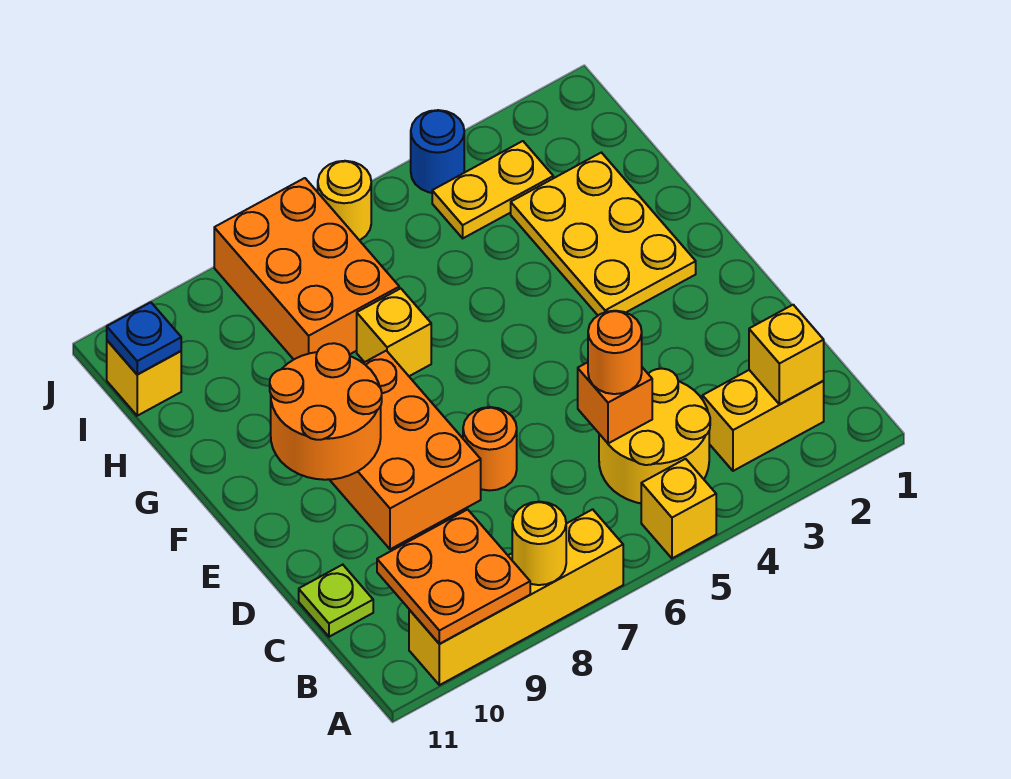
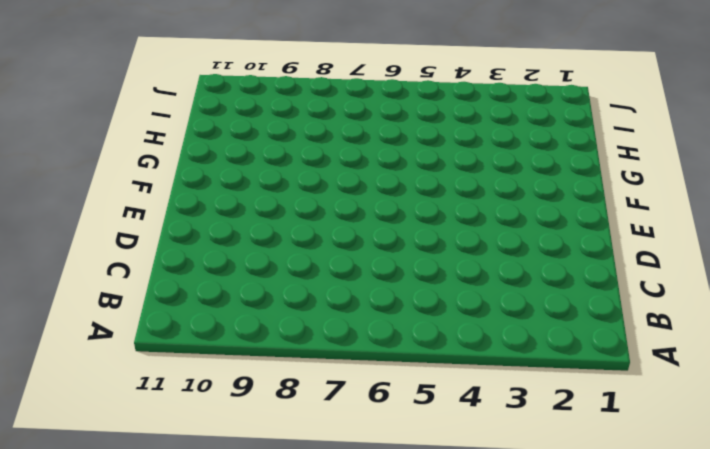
none -> yellow brick A5 level 1
none -> yellow brick A7:A10 level 1
none -> yellow brick B2:B3 level 1

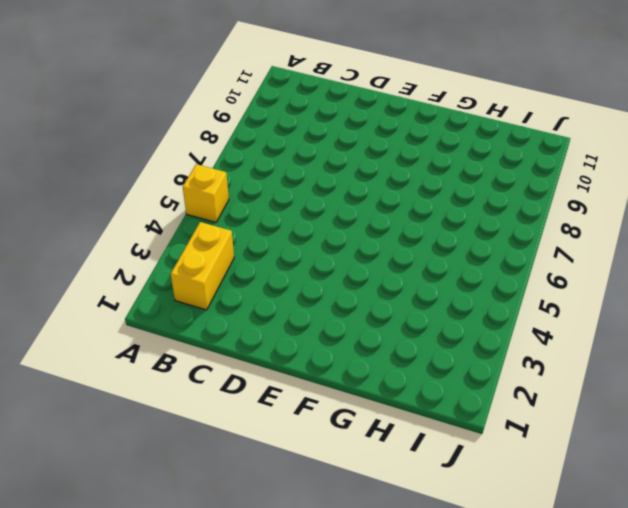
none -> yellow brick A7:A10 level 1
none -> yellow round brick B4:C5 level 1
none -> lime plate C11 level 1

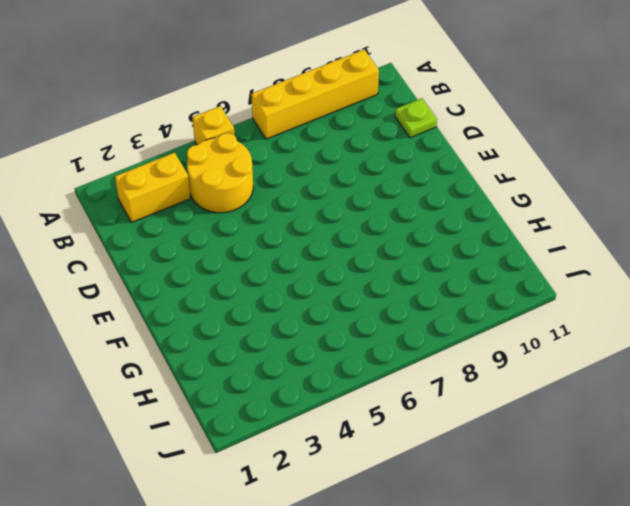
none -> orange round brick D7 level 1
none -> orange brick D8:F9 level 1
none -> yellow plate F2:H3 level 1

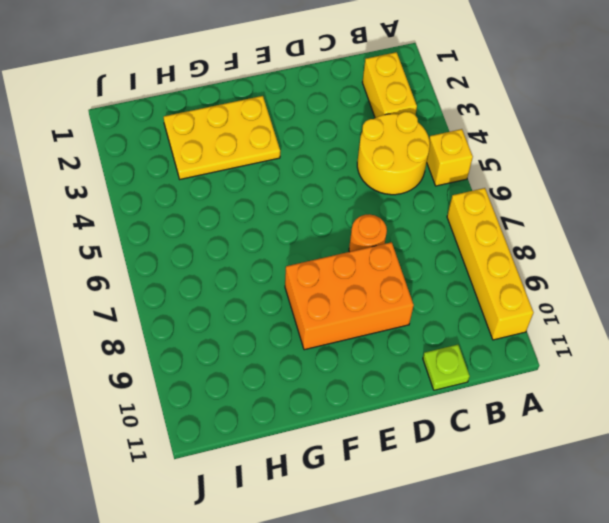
none -> yellow brick G7 level 1
none -> orange brick H7:J8 level 1
none -> yellow plate I3:I4 level 1

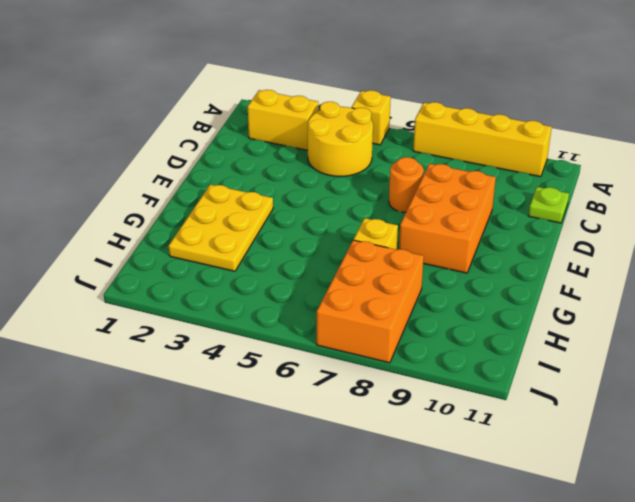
none -> yellow plate I3:I4 level 1
none -> yellow brick I11 level 1
none -> blue round brick J4 level 1

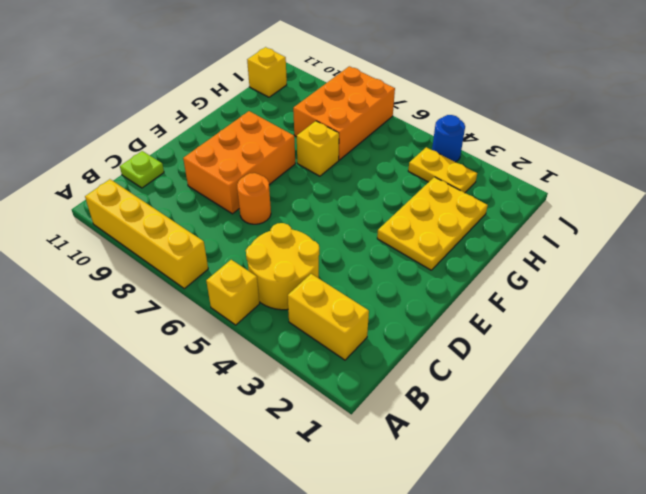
none -> yellow round brick J6 level 1
none -> yellow round brick A8 level 2
none -> orange plate A9:B10 level 2

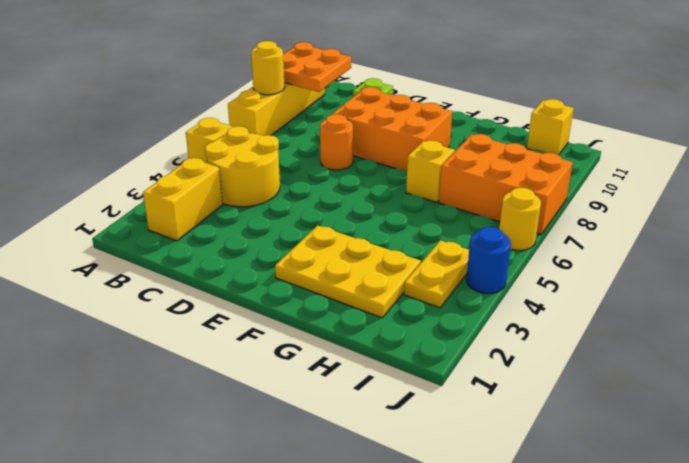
none -> yellow brick B2 level 2
none -> orange brick C5 level 2
none -> orange round brick E9:F10 level 2

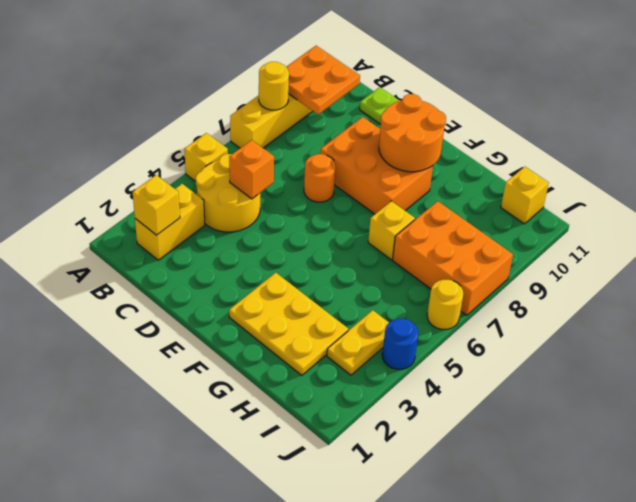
none -> blue plate I11 level 2
none -> orange round brick C5 level 3

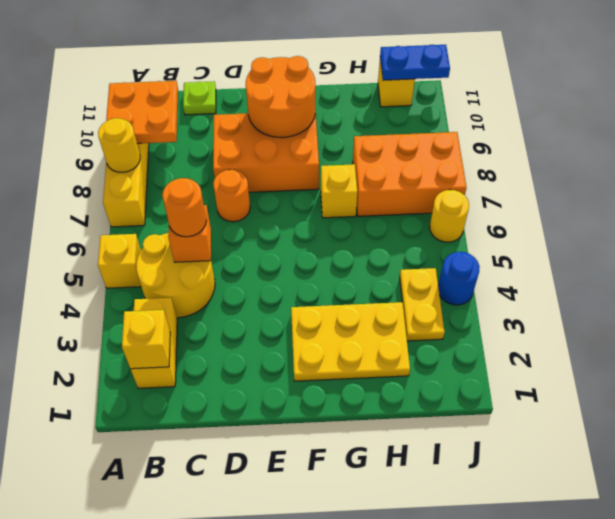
blue plate I11:J11 level 2 -> blue plate I11 level 2

